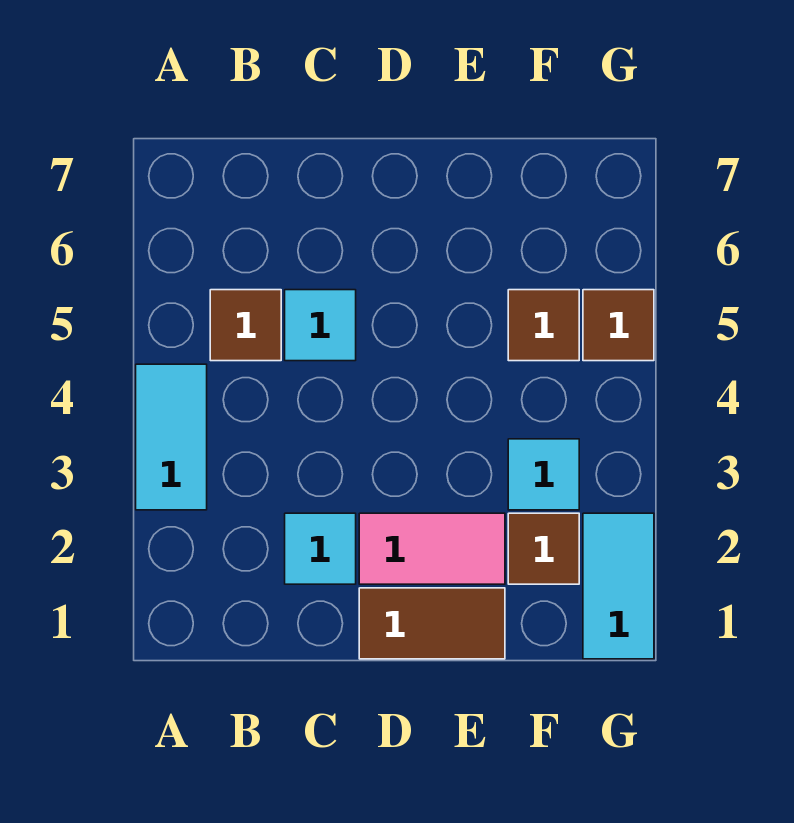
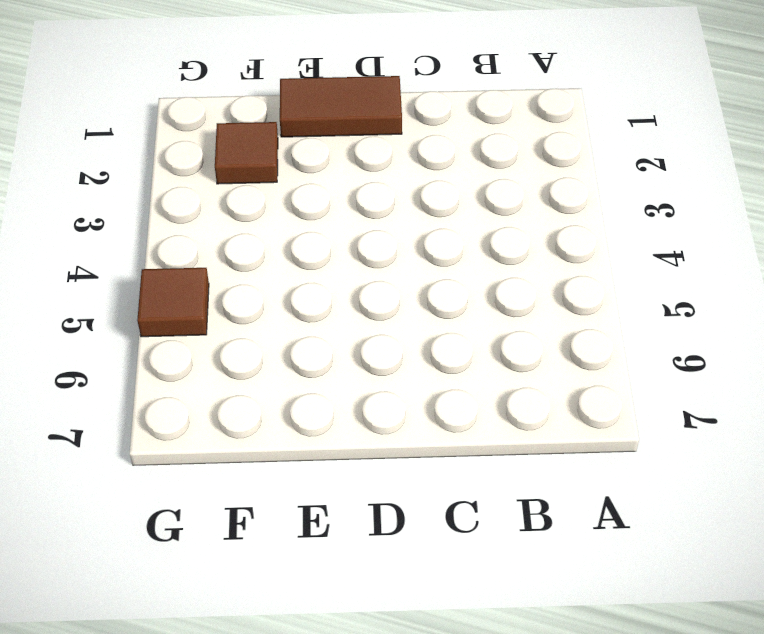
none -> cyan tile A3:A4 level 1
none -> brown tile B5 level 1

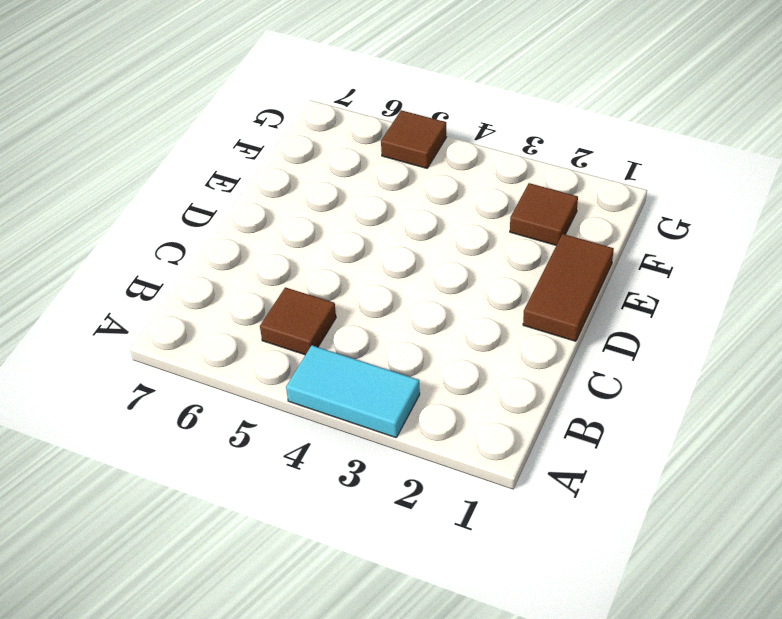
none -> cyan tile C2 level 1
none -> cyan tile C5 level 1

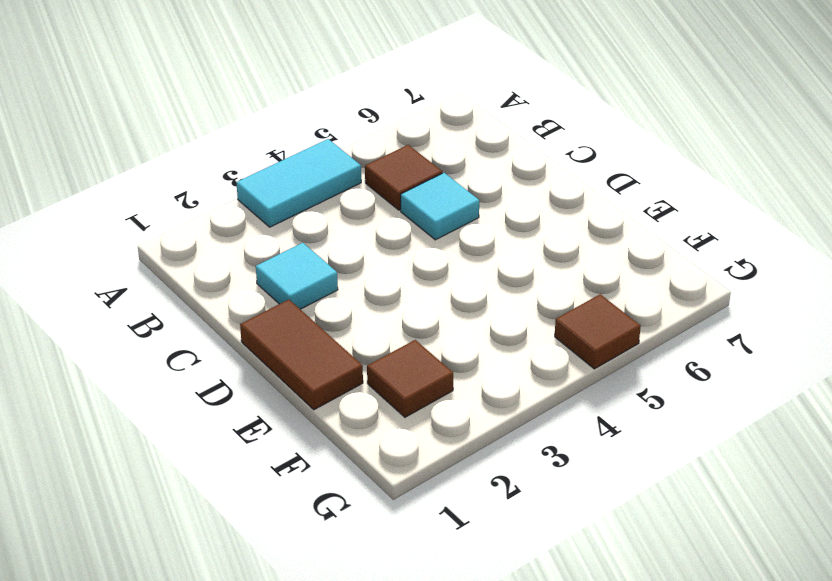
none -> pink tile D2:E2 level 1
none -> cyan tile F3 level 1

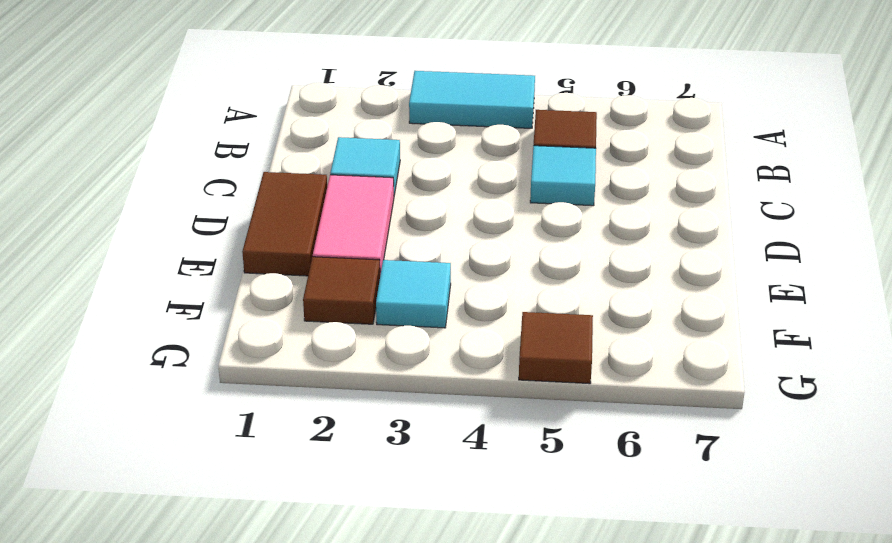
none -> brown tile F5 level 1
none -> cyan tile G1:G2 level 1

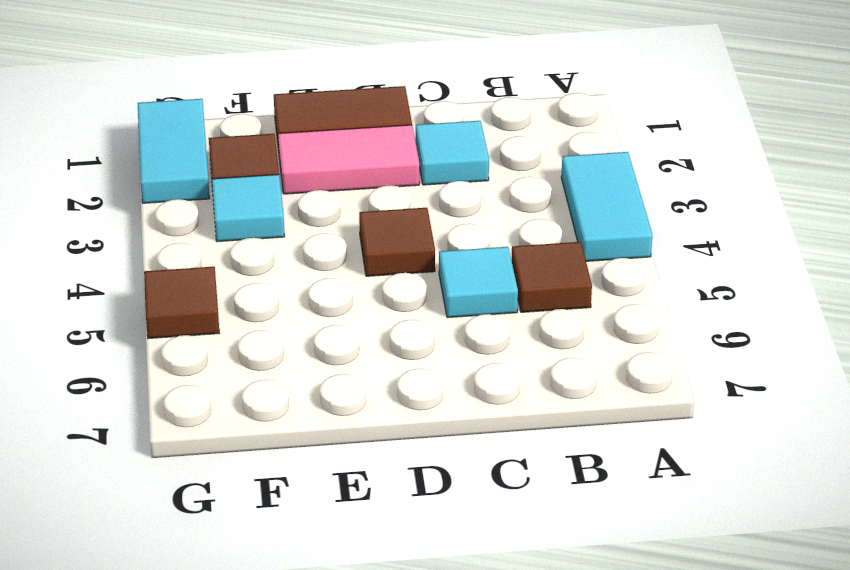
brown tile D4 level 1 -> brown tile F5 level 1

